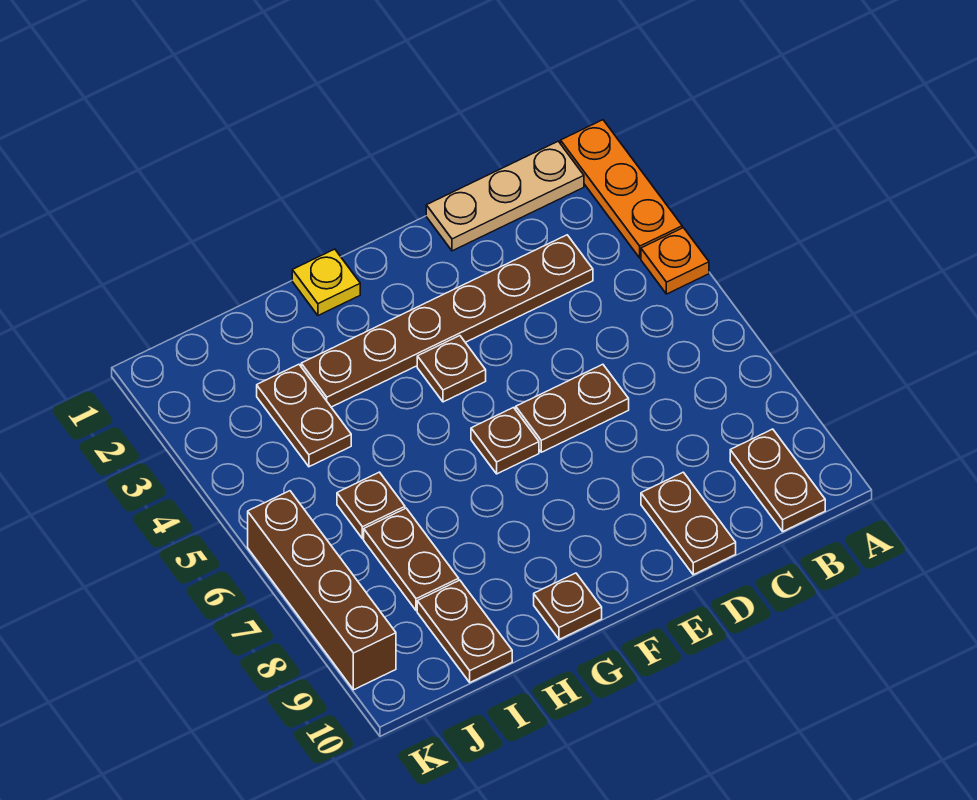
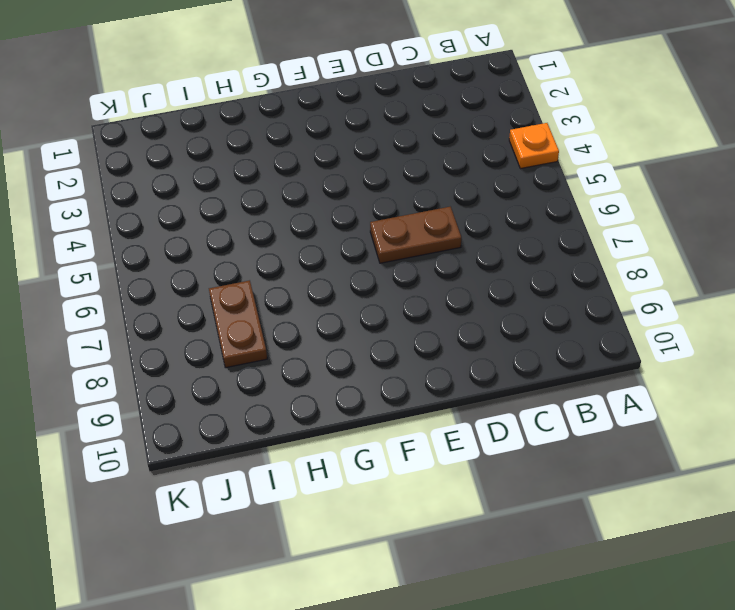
none -> orange plate A1:A3 level 1
none -> tan plate B1:D1 level 1
none -> brown plate B9:B10 level 1

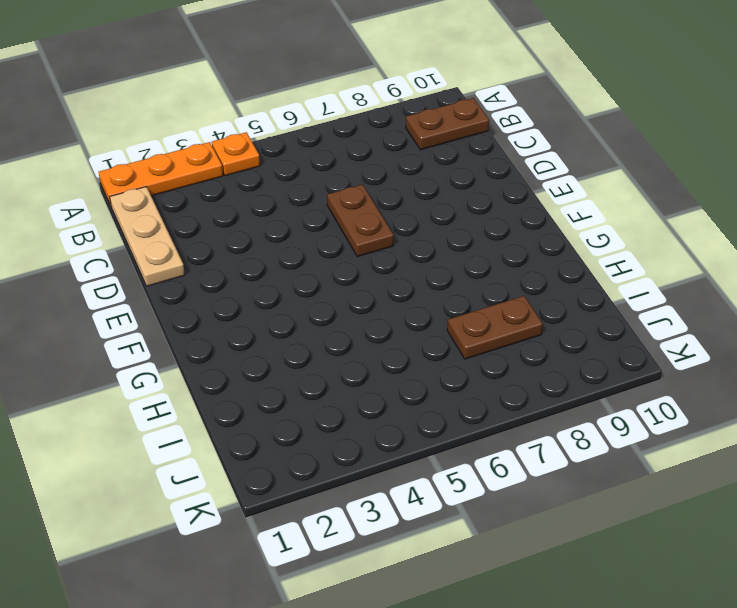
none -> brown plate C3:H3 level 1
none -> brown plate D9:D10 level 1
none -> brown plate F4 level 1

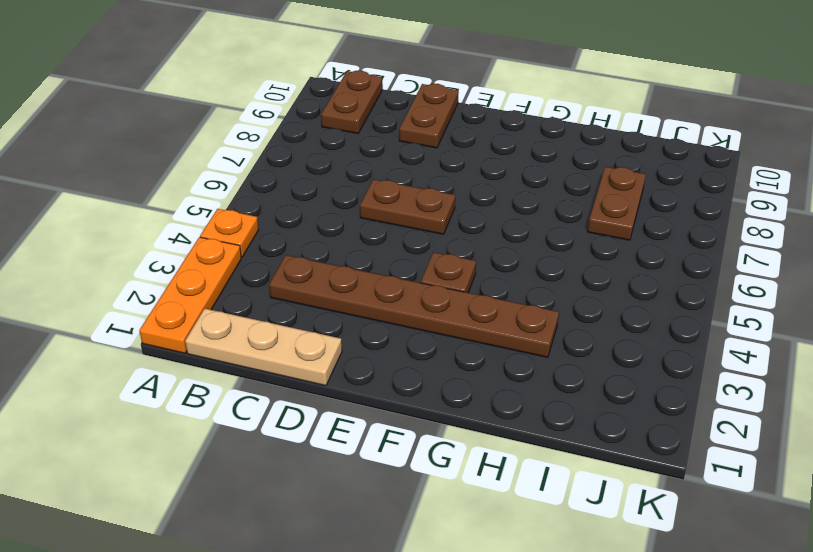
none -> brown plate F6 level 1
none -> yellow plate G1 level 1
none -> brown plate G10 level 1

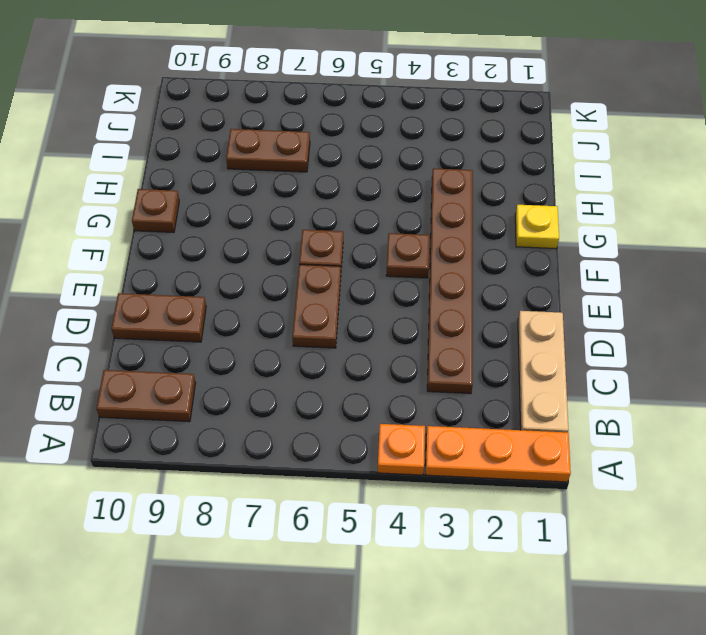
none -> brown plate I3:I4 level 1
none -> brown plate I6 level 1
none -> brown plate I9:I10 level 1

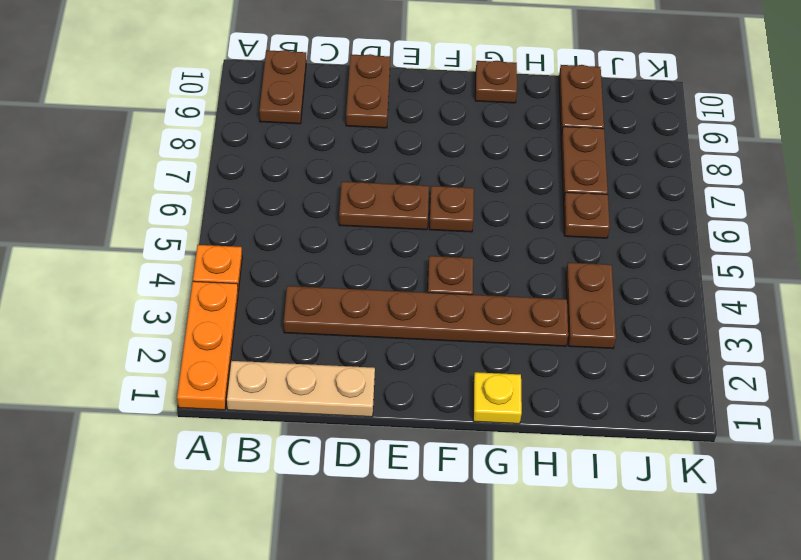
none -> brown brick K6:K9 level 1

